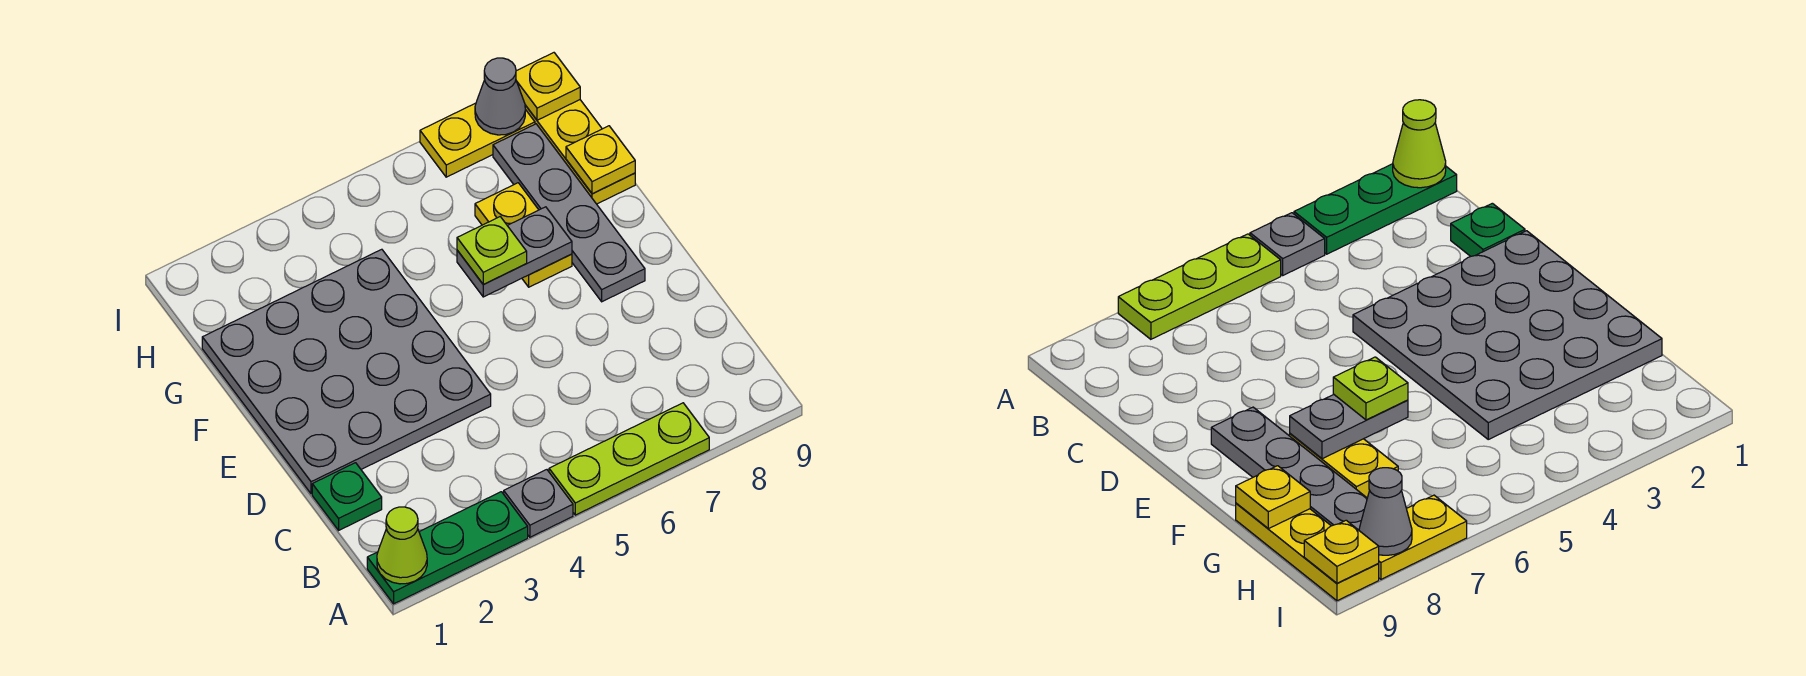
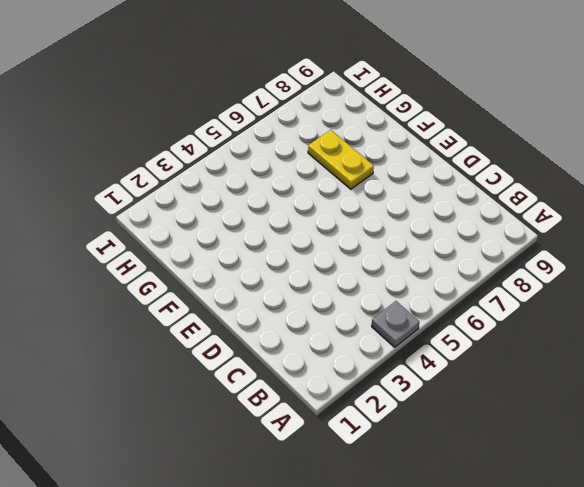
none -> green plate A1:A3 level 1
none -> lime plate A5:A7 level 1
none -> green plate C1 level 1

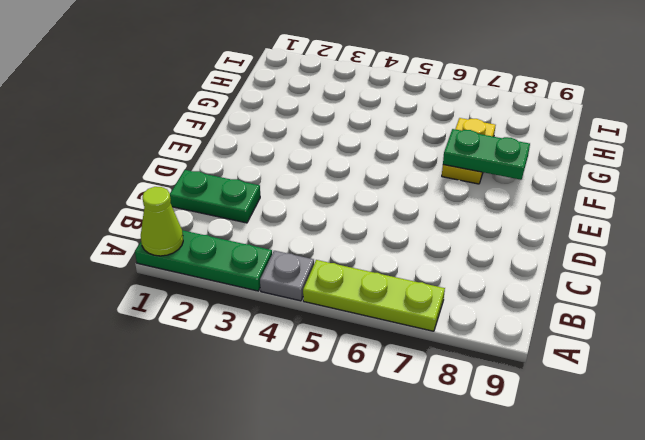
green plate C1:C2 level 1 -> green plate C1 level 1
green plate F7:F8 level 2 -> grey plate F6:F7 level 2
none -> grey plate D1:G4 level 1
none -> grey plate E8:H8 level 1
none -> yellow plate G9:I9 level 1

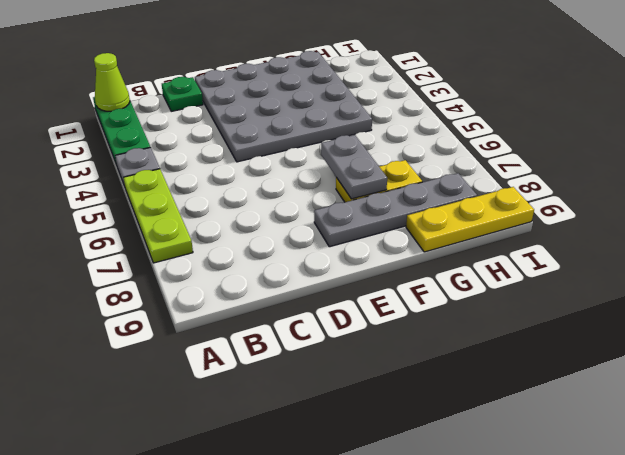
none -> yellow plate I7:I8 level 1
none -> yellow plate G9 level 2
none -> grey cone I8 level 2

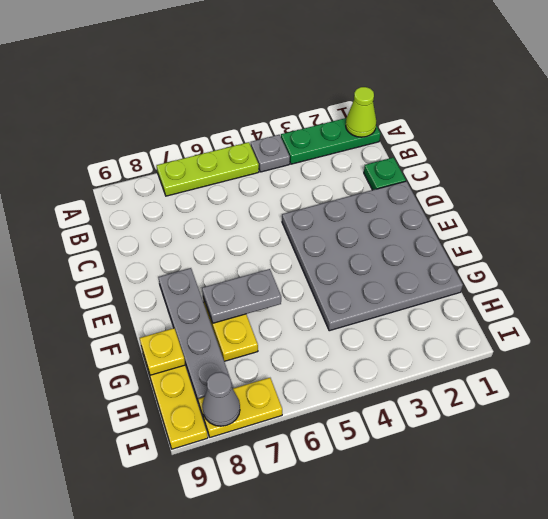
none -> yellow plate I9 level 2
none -> lime plate F6 level 3

